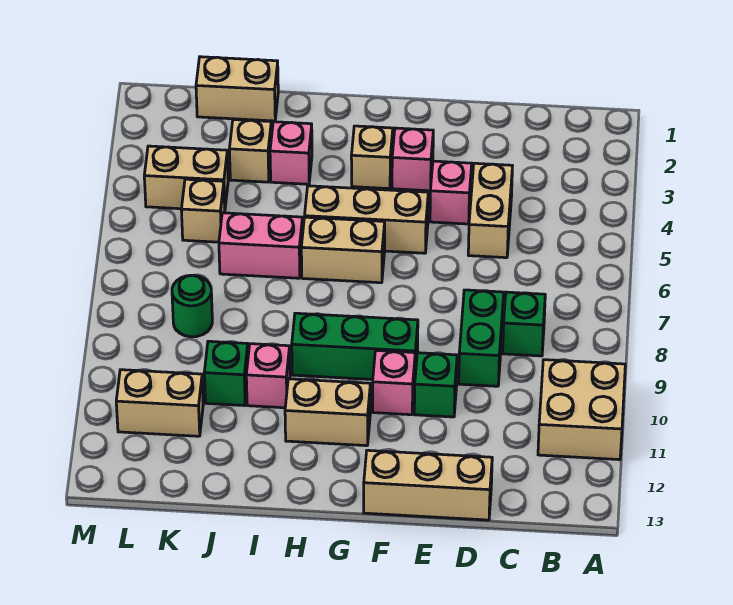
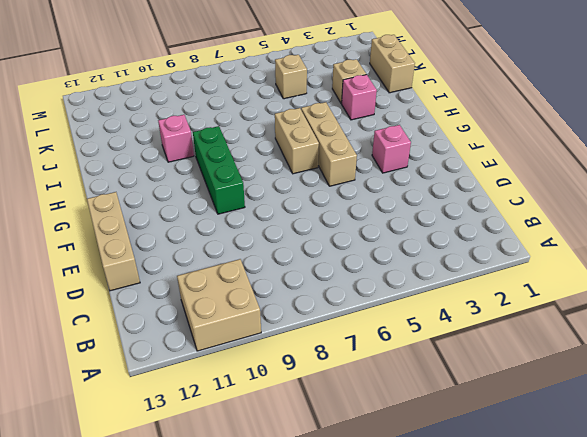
none -> green brick C8 level 1
none -> tan brick D4:D5 level 1
none -> green brick D8:D9 level 1

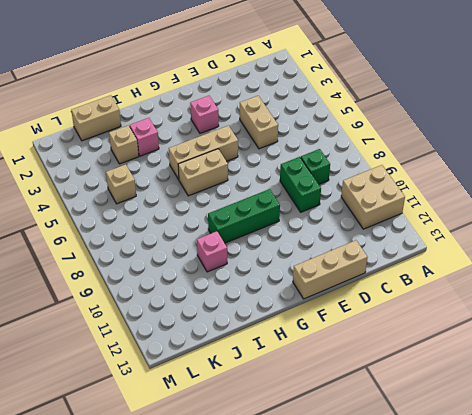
none -> pink brick E4 level 1
none -> green brick E10 level 1
none -> pink brick F10 level 1

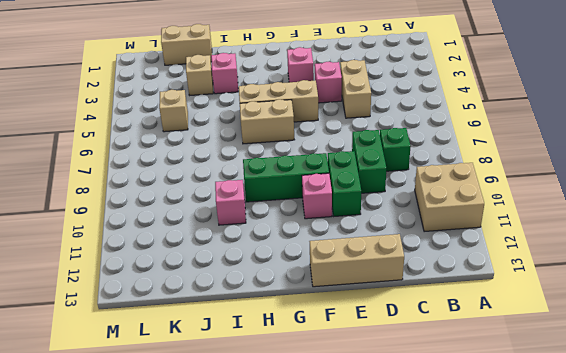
green brick E9:E10 level 1 -> green brick E10 level 1
none -> tan brick G3 level 1
none -> tan brick G11:H11 level 1
none -> pink brick I6:J6 level 1

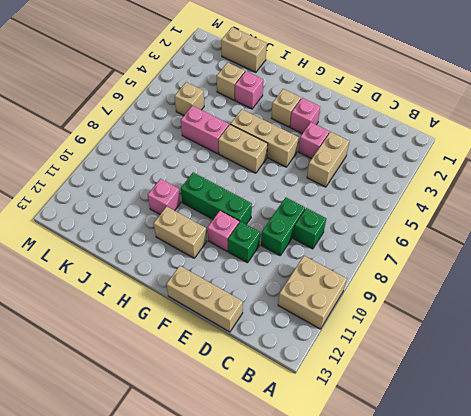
none -> green brick J10 level 1
none -> tan brick K4:L4 level 1
none -> green round brick K8 level 1

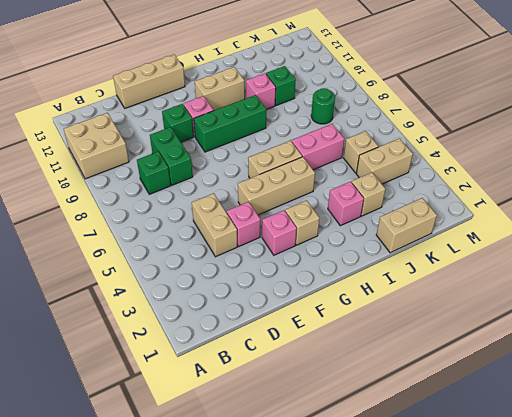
none -> tan brick K11:L11 level 1

